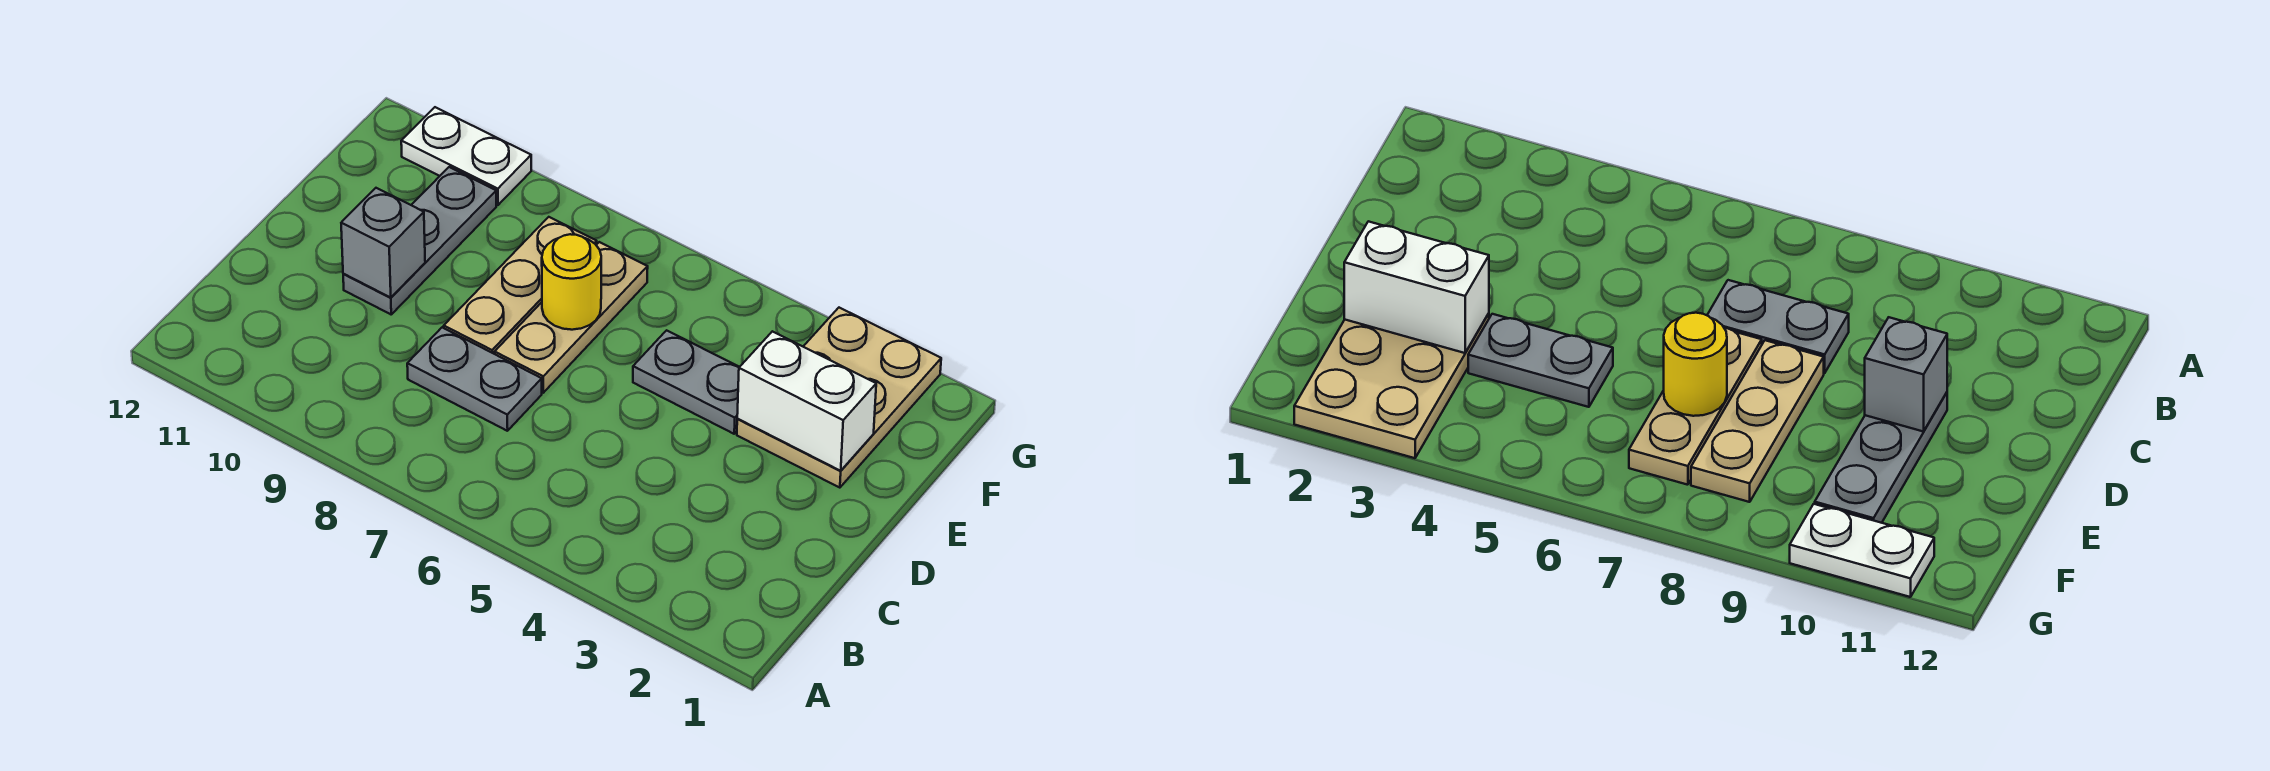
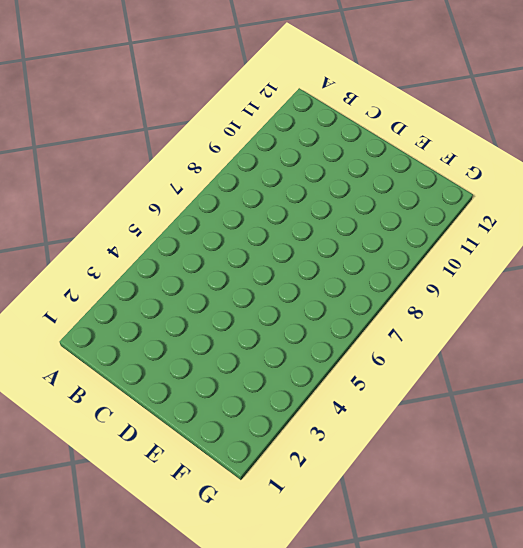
none -> grey plate C7:C8 level 1
none -> tan plate D7:F7 level 1

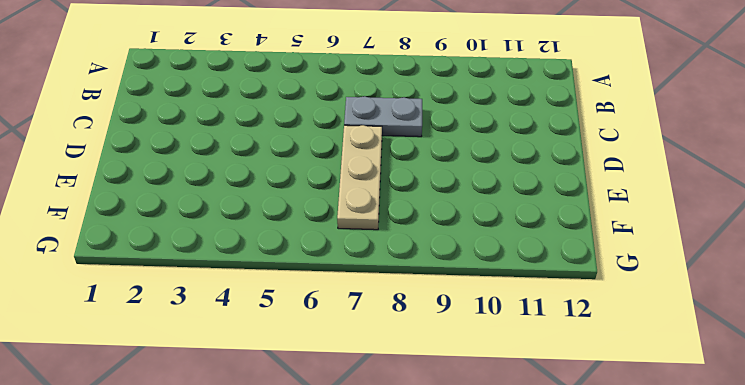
none -> tan plate D8:F8 level 1
none -> grey plate D10:F10 level 1

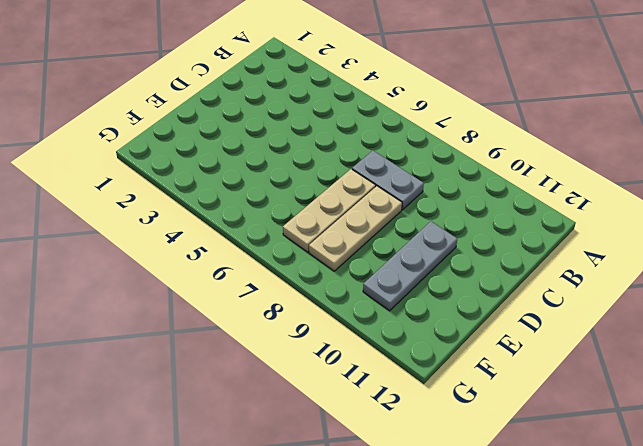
none -> tan plate E2:G3 level 1
none -> grey plate E4:E5 level 1

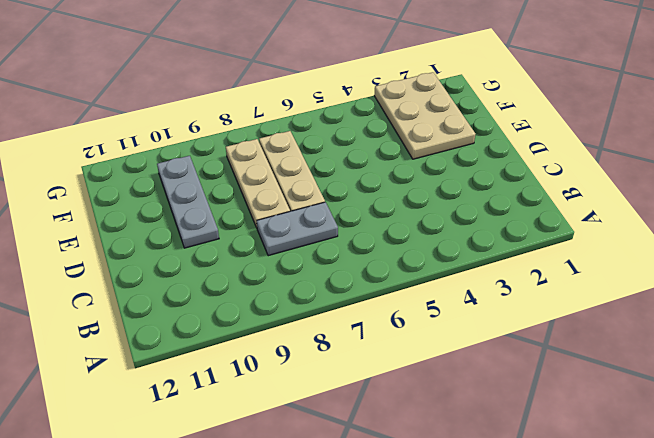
none -> grey plate E4:E5 level 1
none -> white plate G10:G11 level 1

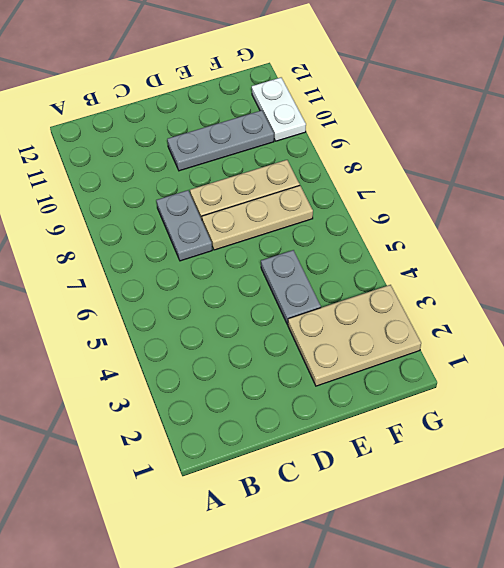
none -> grey brick D10 level 2
none -> white brick E2:E3 level 2

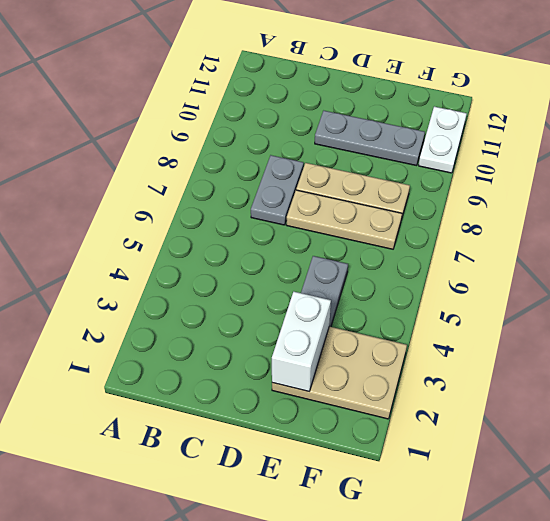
none -> grey brick D10 level 2
none -> yellow round brick E7 level 2

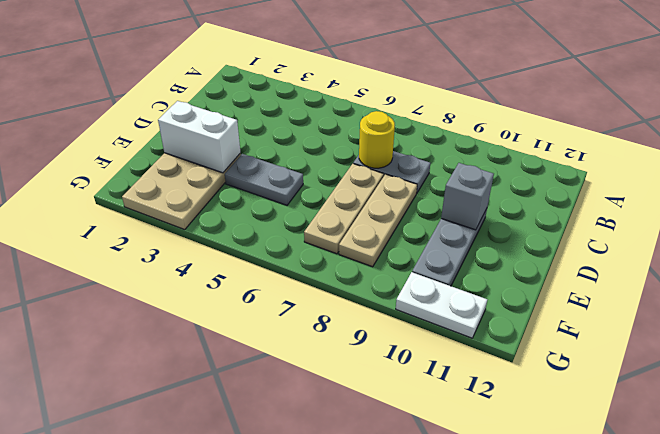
yellow round brick C7 level 2 -> yellow round brick E7 level 2

